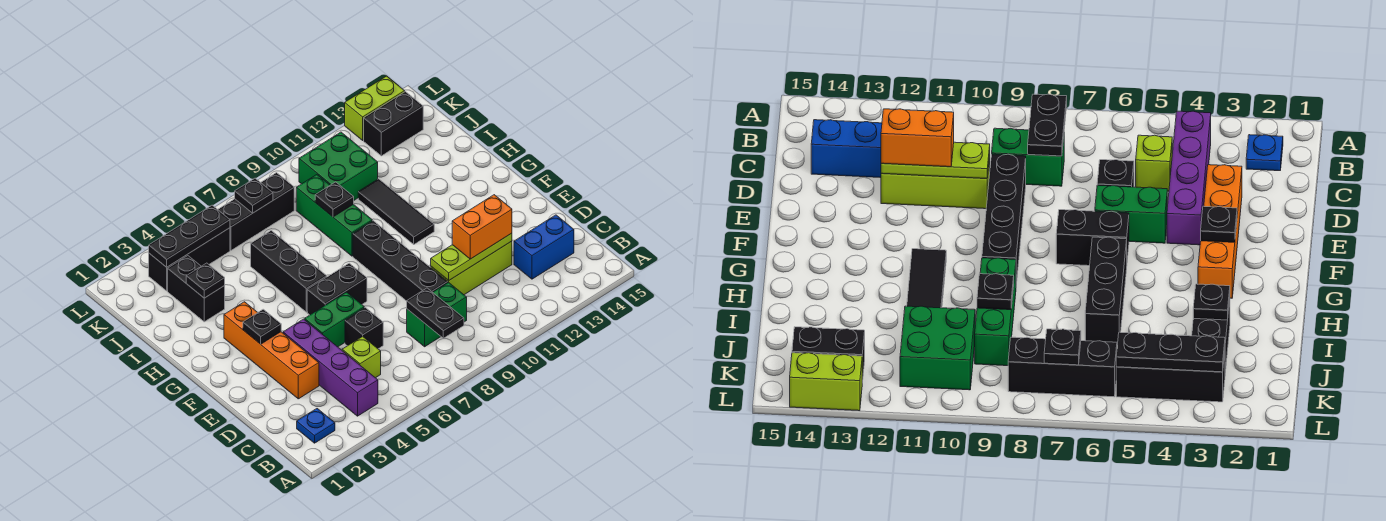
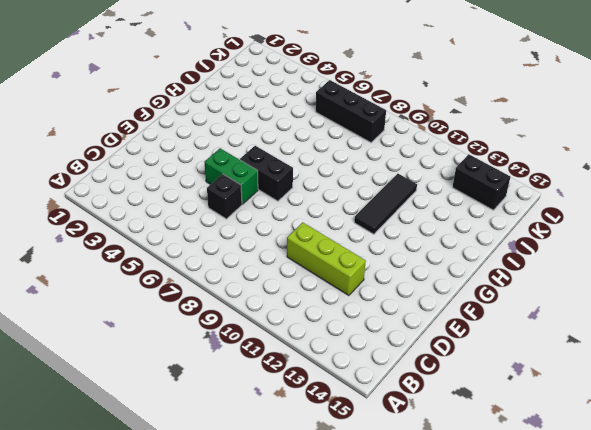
none -> blue plate B2 level 1
none -> purple brick B4:E4 level 1
none -> lime brick C5 level 1

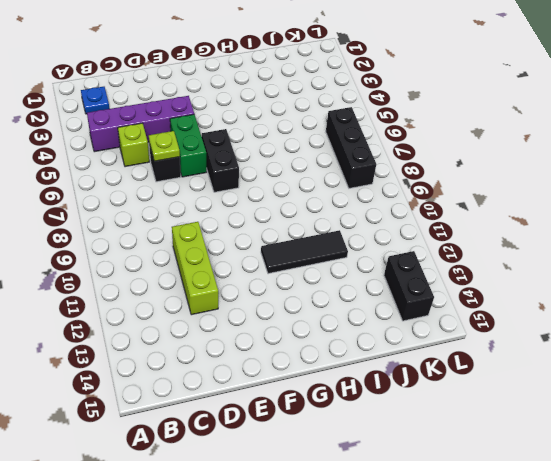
lime plate D6 level 2 -> none
none -> green brick C8:C9 level 1
none -> blue brick C13:C14 level 1
none -> orange brick D3:G3 level 1

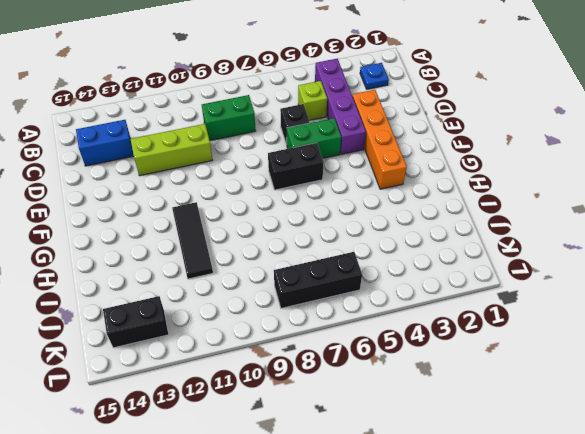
none -> black brick D9:G9 level 1
none -> black brick G6:I6 level 1
none -> green brick H9:J9 level 1

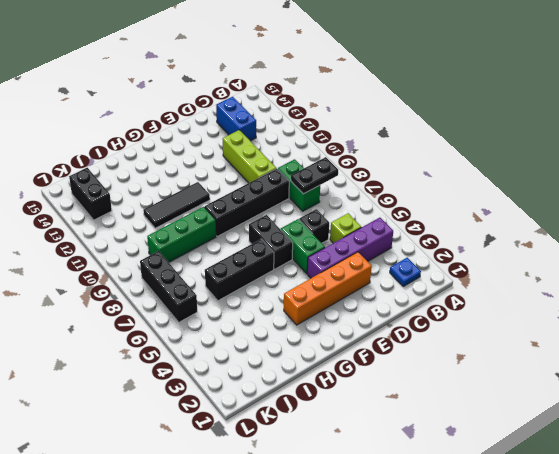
none -> black brick I3:J3 level 1
none -> green brick J10:K11 level 1
none -> black brick K3:K5 level 1

